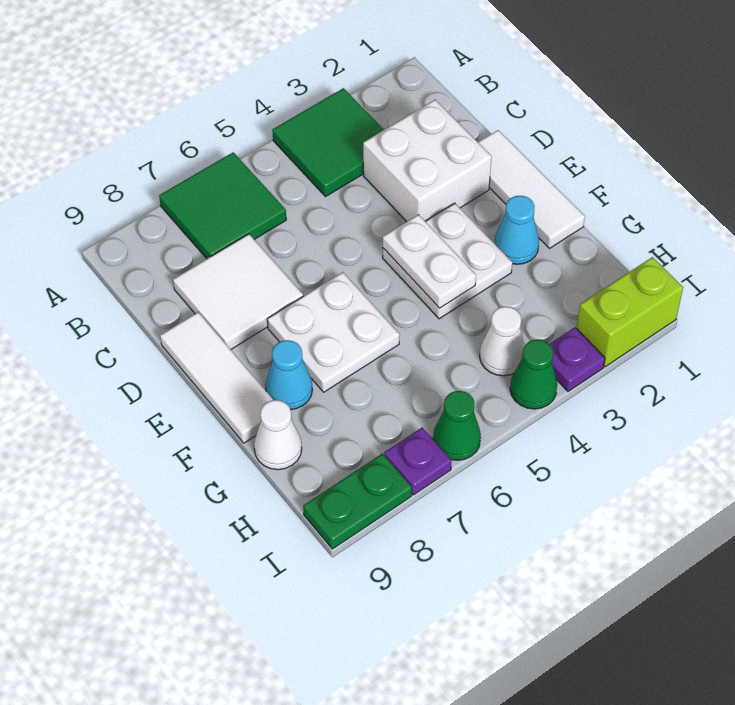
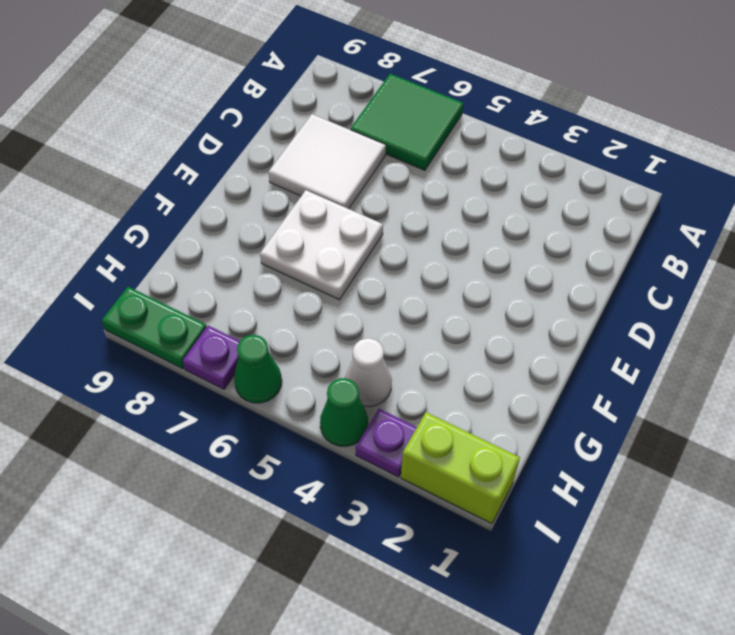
none -> green tile A3:B4 level 1
none -> white brick C2:D3 level 1
none -> white tile D1:F1 level 1

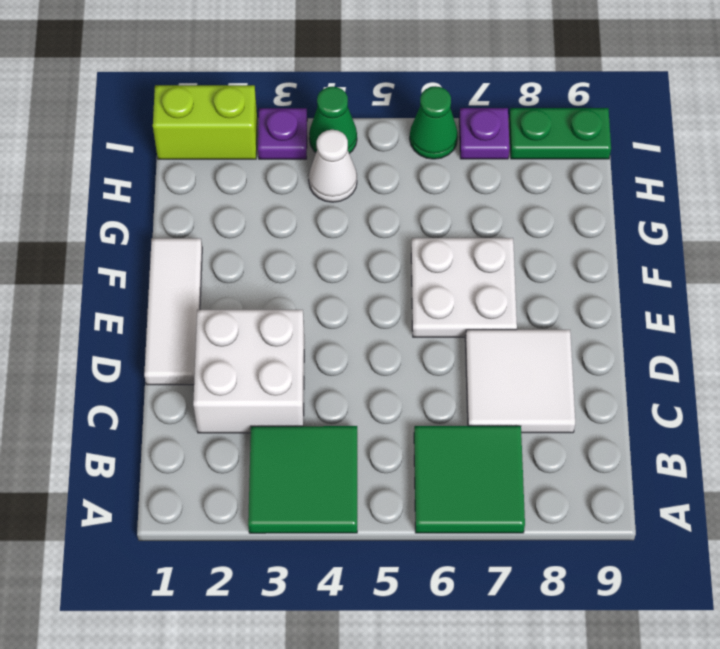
none -> white tile D9:F9 level 1
none -> white plate E3:F4 level 1
none -> cyan cone F2 level 1

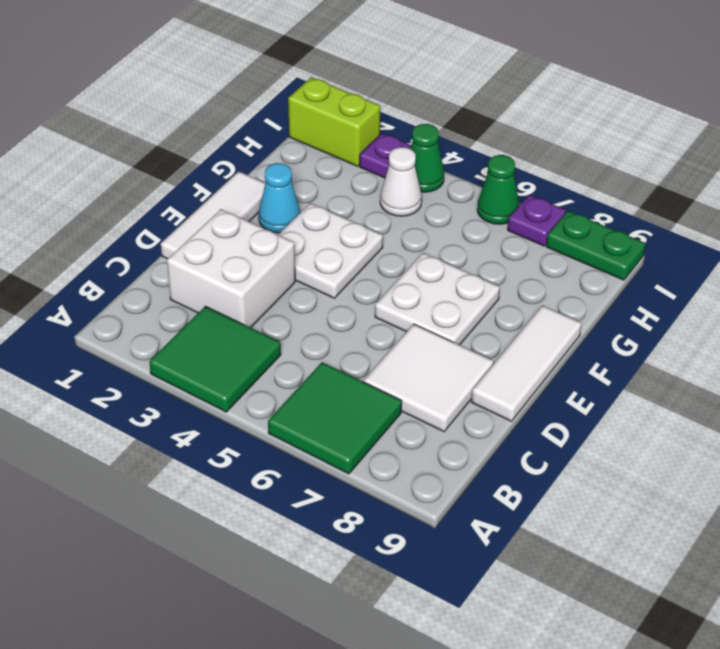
none -> cyan cone F8 level 1
none -> white cone G9 level 1
none -> white plate E4:F4 level 2

